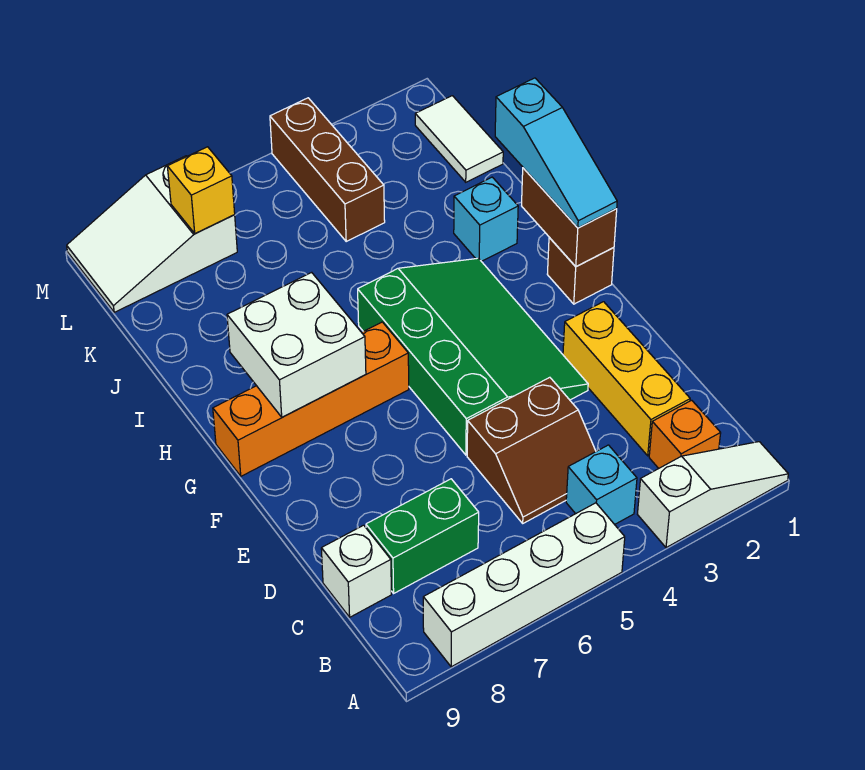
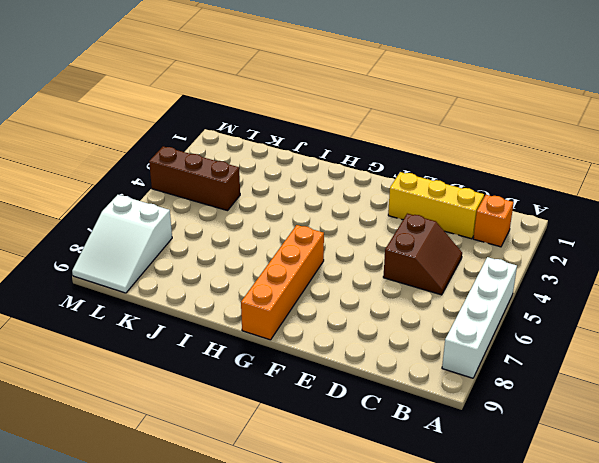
none -> white slope A1:A3 level 1 top 3
none -> cyan brick B4 level 1
none -> green brick C7:C8 level 1

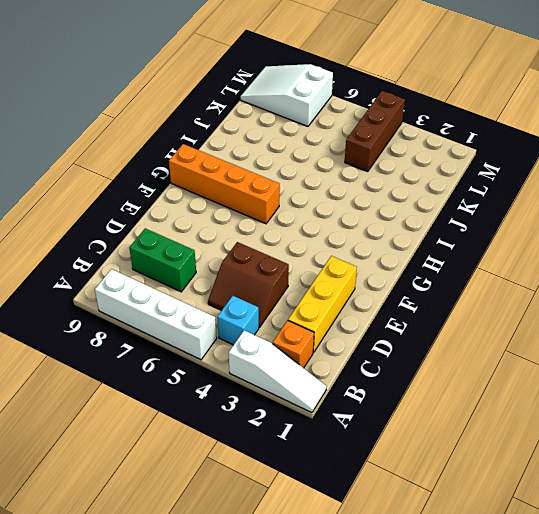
none -> white brick C9 level 1
none -> green slope E3:H5 level 1 top 5
none -> brown brick G1 level 1

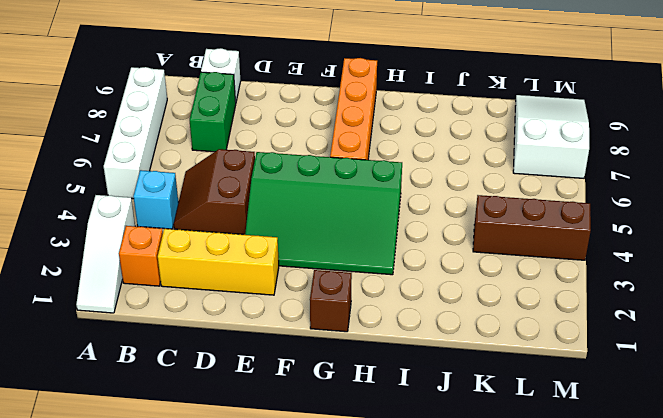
none -> cyan brick I2 level 1
none -> white tile K1:L1 level 1
none -> brown brick G1:H1 level 2

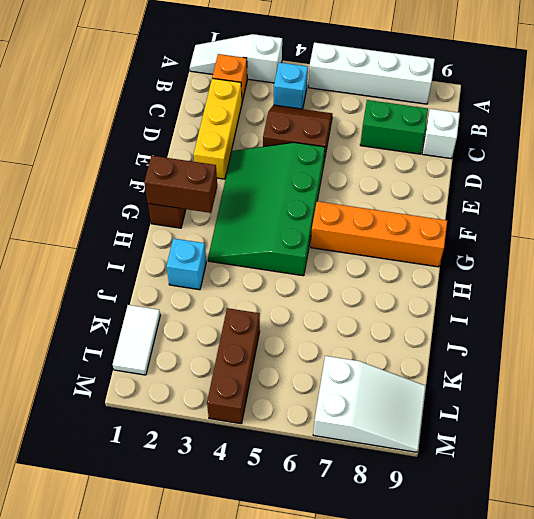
brown brick G1:G2 level 2 -> brown brick G1:H1 level 2
none -> white brick G7:H8 level 2
none -> yellow brick L7 level 2
none -> cyan slope G1:I1 level 3 top I

